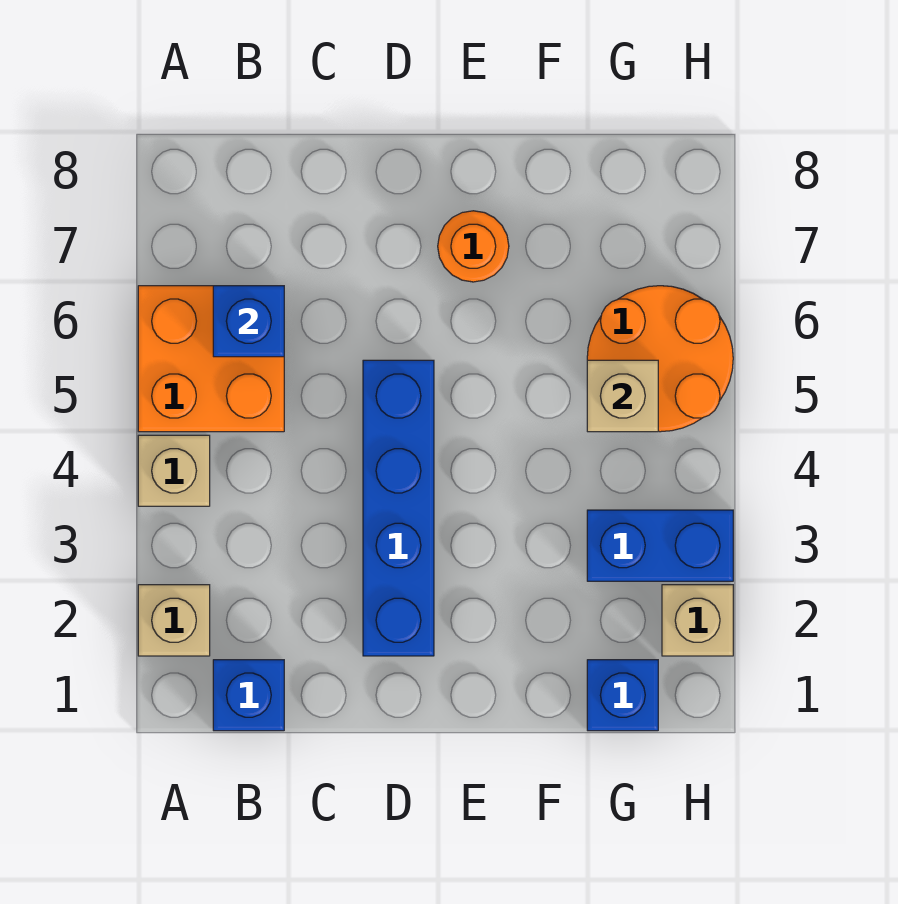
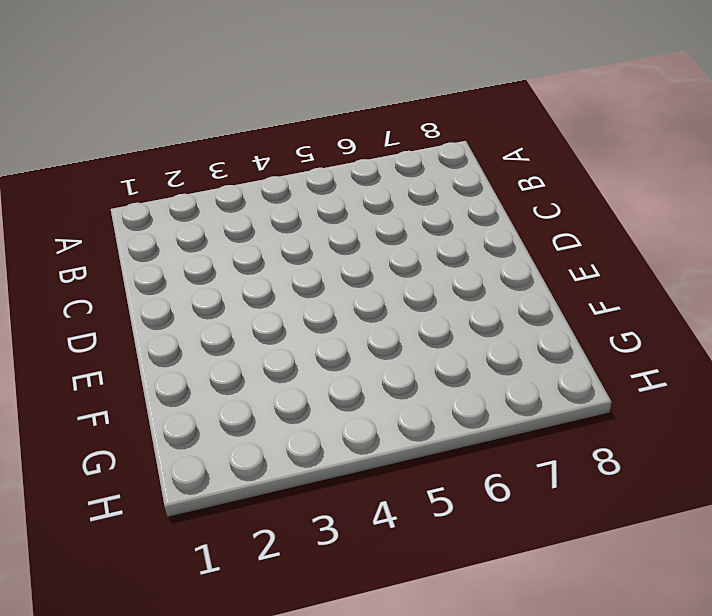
none -> tan brick A2 level 1
none -> tan brick A4 level 1
none -> orange brick A5:B6 level 1

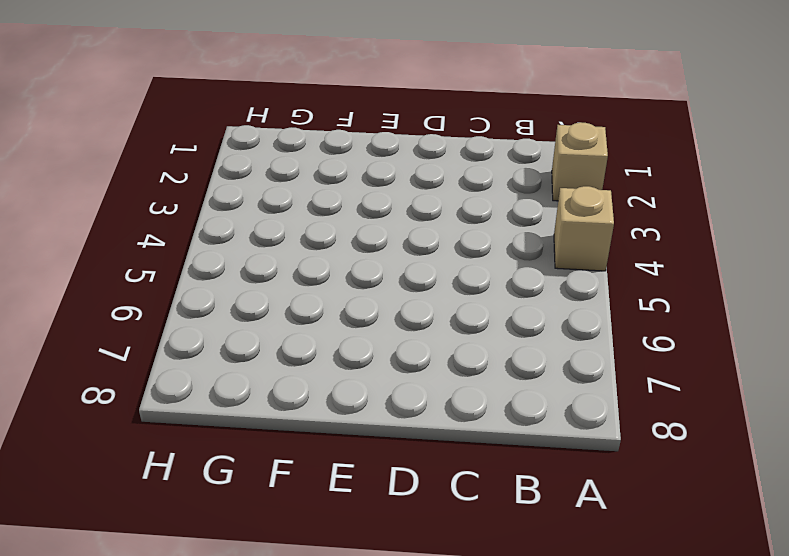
none -> orange brick A5:B6 level 1
none -> blue brick B1 level 1
none -> blue brick D2:D5 level 1

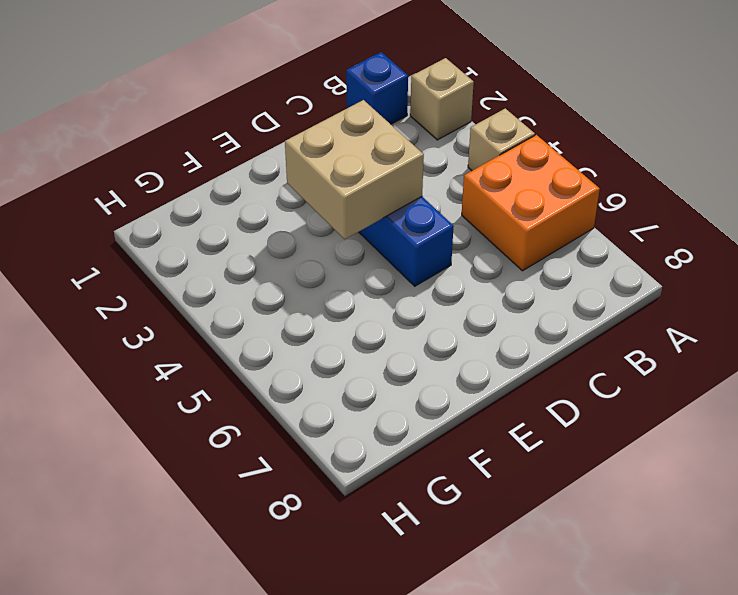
tan brick D3:E4 level 2 -> none
none -> orange round brick E7 level 1
none -> blue brick G1 level 1
none -> blue brick G3:H3 level 1

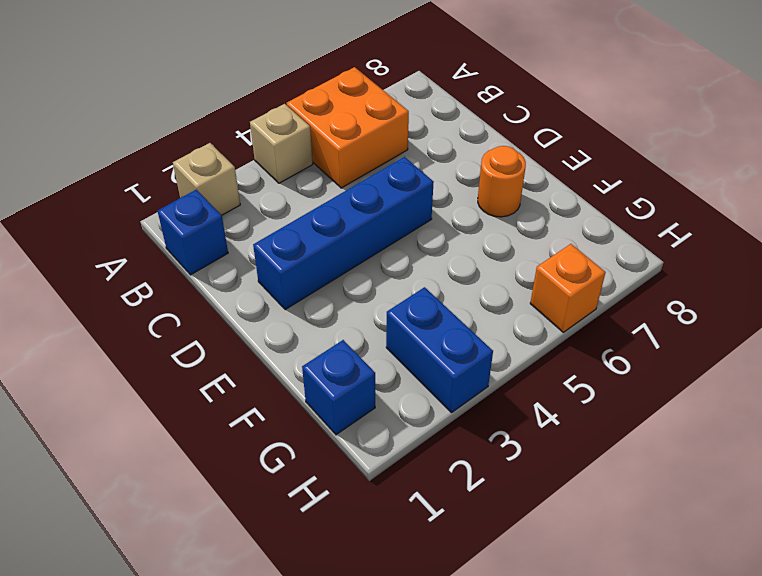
orange brick H6 level 1 -> orange round brick G5:H6 level 1
none -> tan brick H2 level 1
none -> blue brick B6 level 2
none -> tan brick G5 level 2

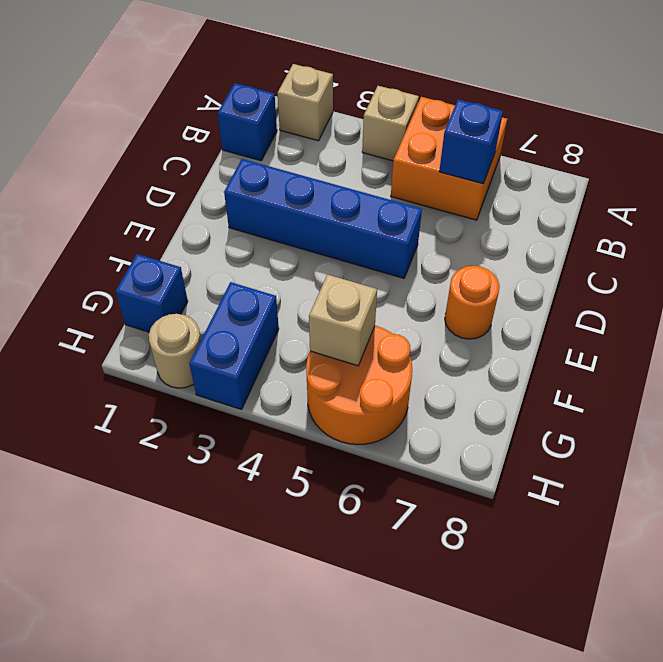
tan round brick H2 level 1 -> tan brick H2 level 1

